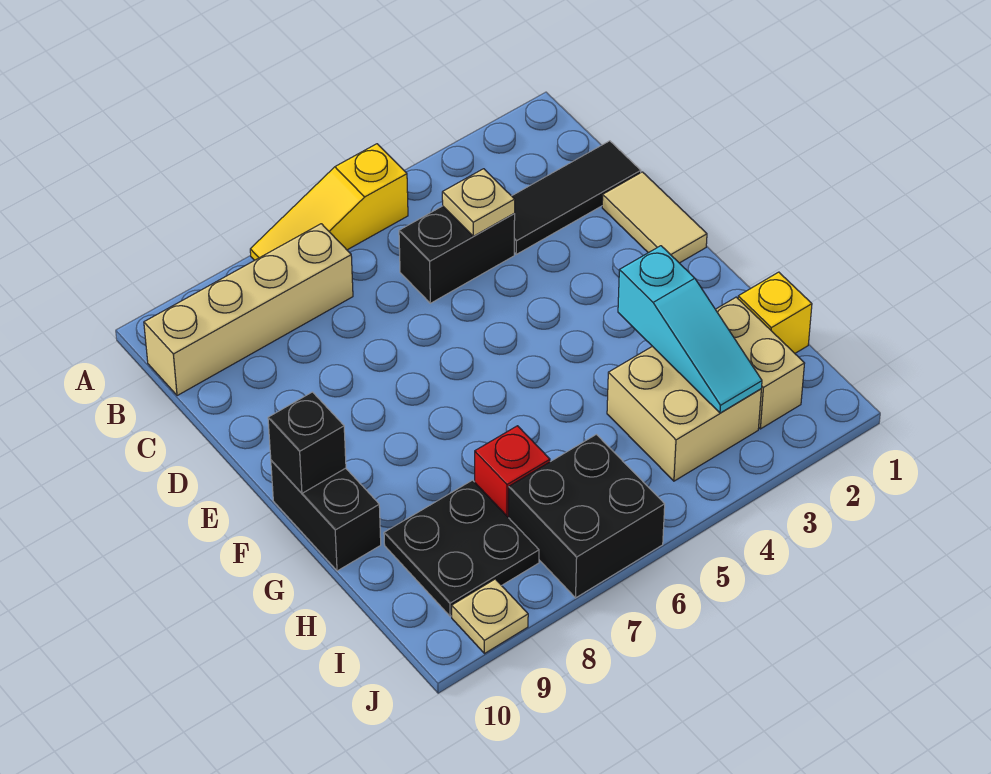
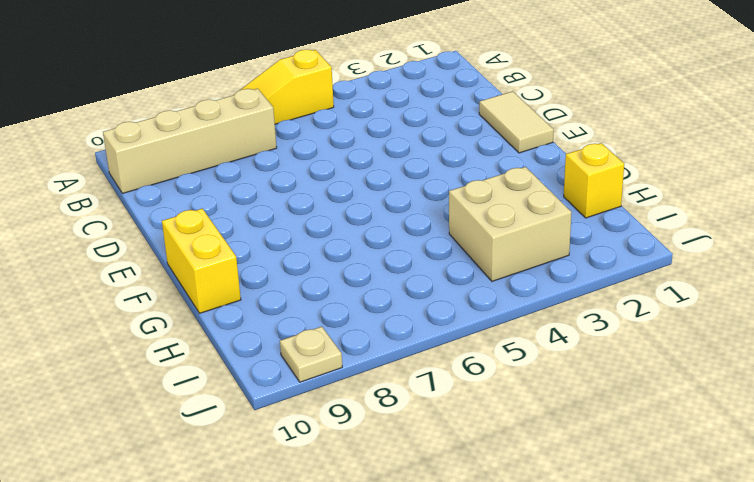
yellow brick F10:G10 level 1 -> black brick F10:G10 level 1
none -> black tile C1:C3 level 1
none -> black brick C4:C5 level 1
none -> tan brick H2:I2 level 1

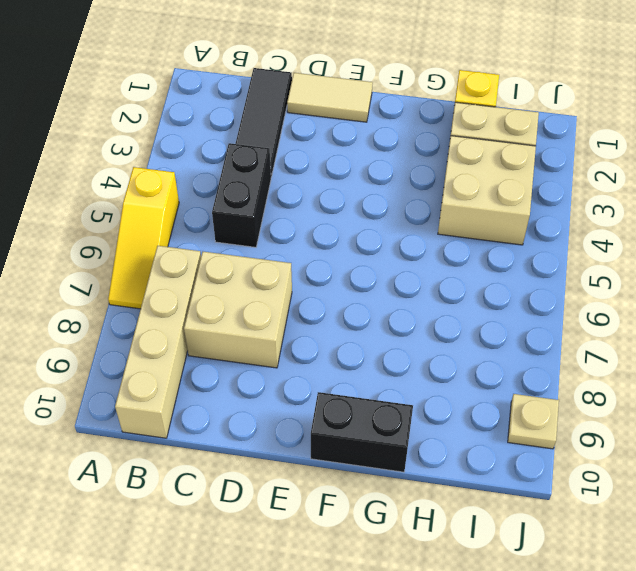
tan brick C7:D8 level 1 -> none
none -> red brick H7 level 1
none -> black plate H8:I9 level 1
none -> black brick I6:J7 level 1

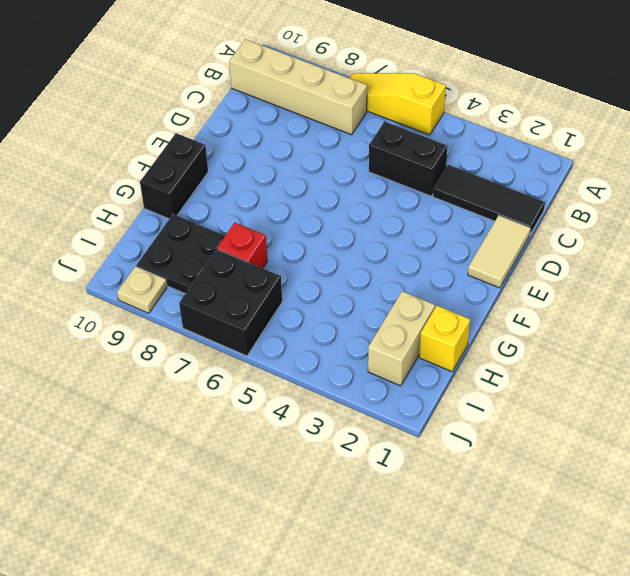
none -> tan brick H3:I4 level 1
none -> tan plate C4 level 2
none -> black brick F10 level 2

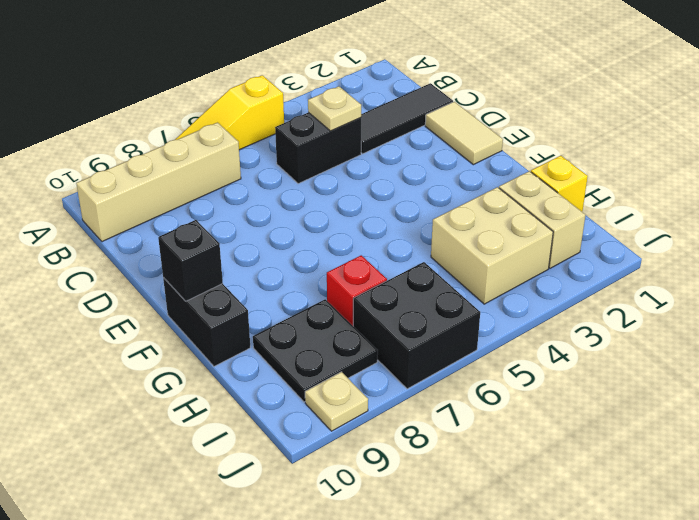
none -> cyan slope G3:I3 level 2 top G

